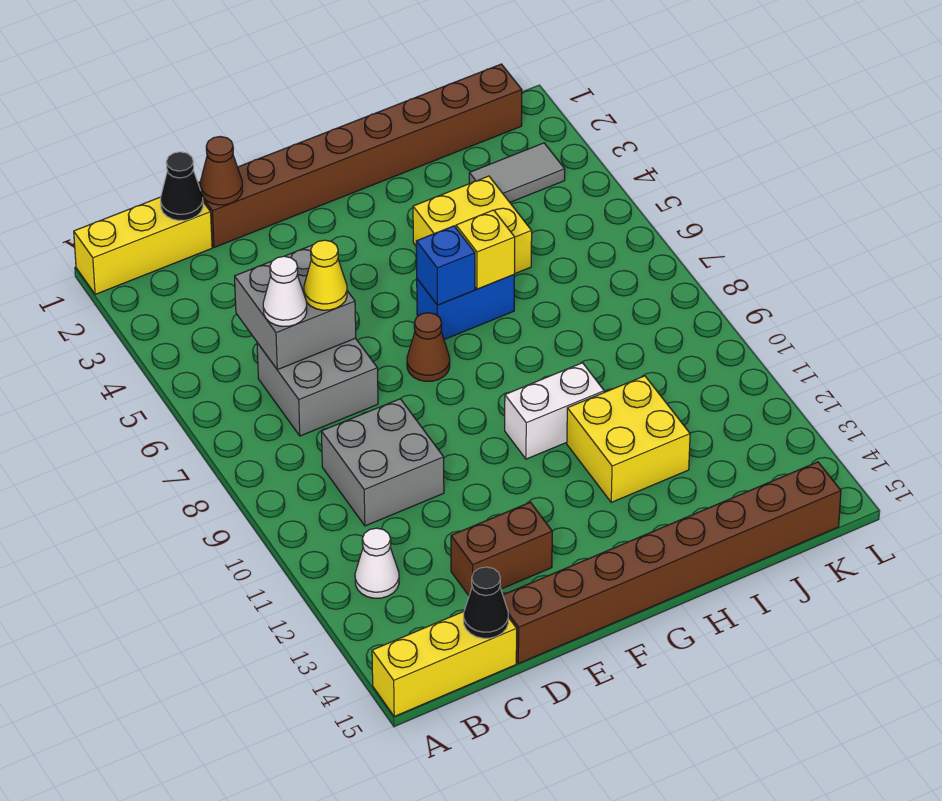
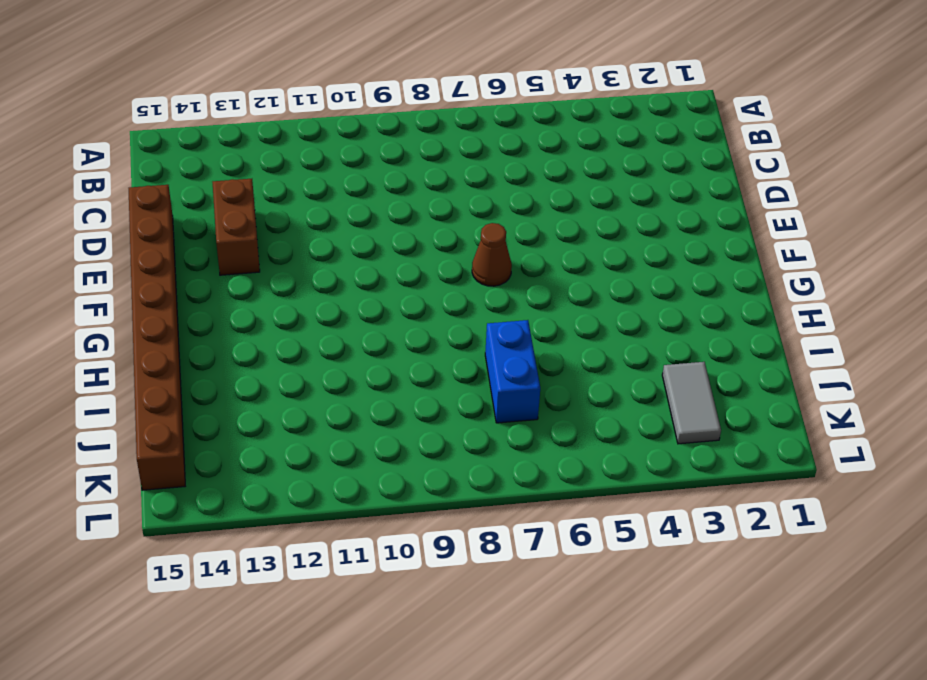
blue brick I7:J7 level 1 -> blue brick G6:H6 level 1
none -> yellow brick A1:C1 level 1
none -> yellow brick A15:C15 level 1
none -> white cone B12 level 1

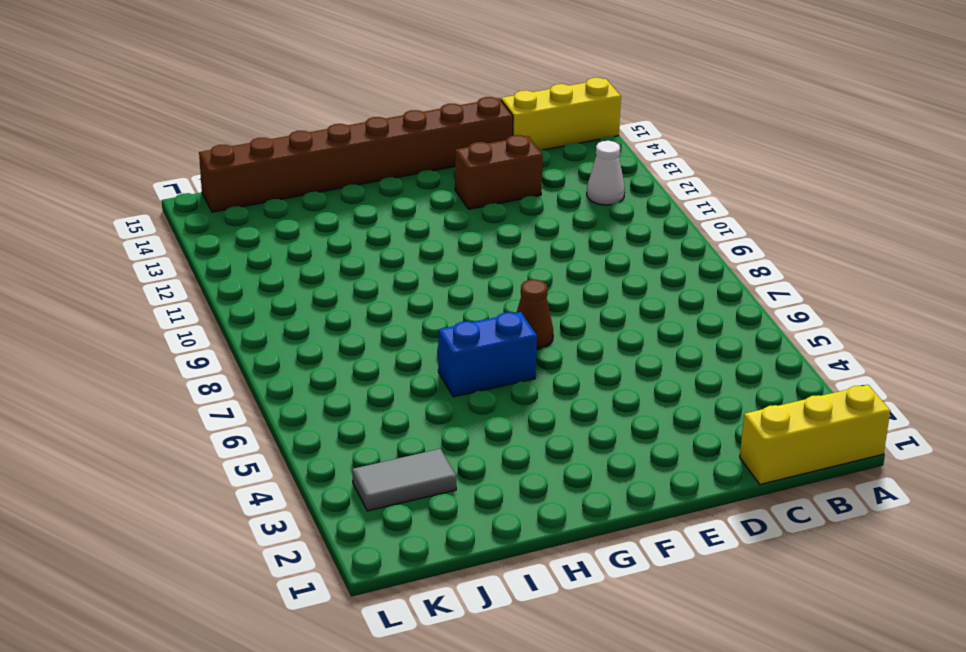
none -> grey brick C6:D7 level 1
none -> grey brick C9:D10 level 1
none -> brown brick D1:K1 level 1

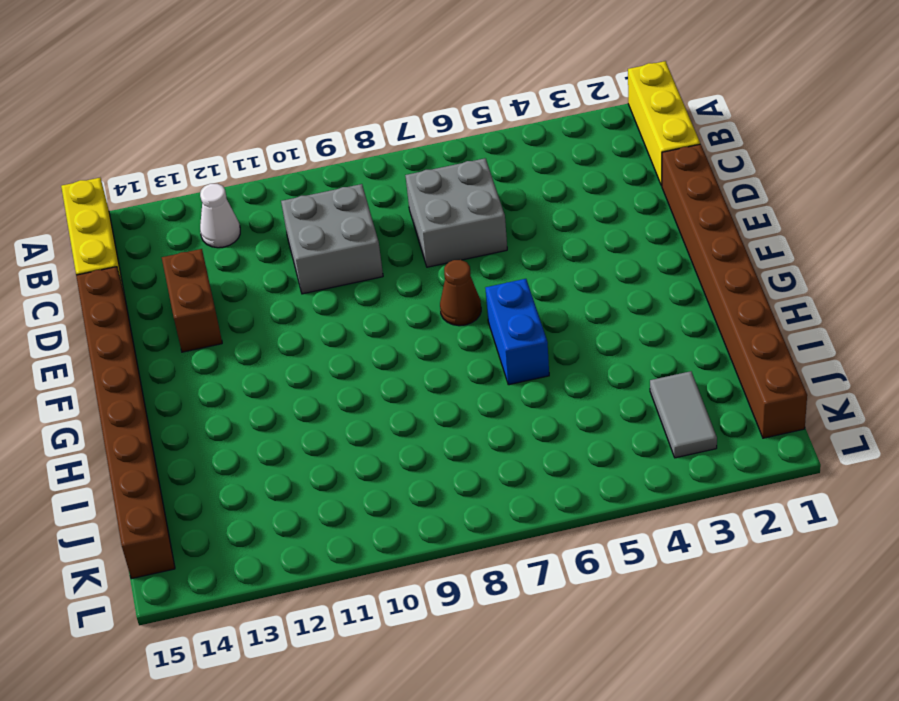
none -> white brick G10:H10 level 1
none -> yellow brick H4:I5 level 1
none -> yellow brick H11:I12 level 1

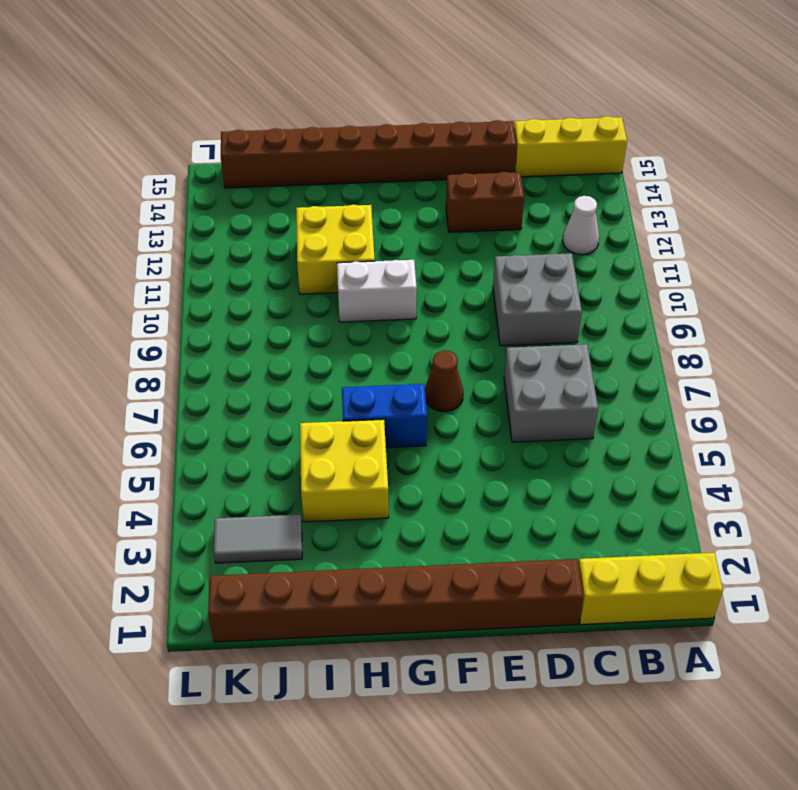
none -> black cone C1 level 2
none -> grey brick C5:D6 level 2
none -> black cone C15 level 2

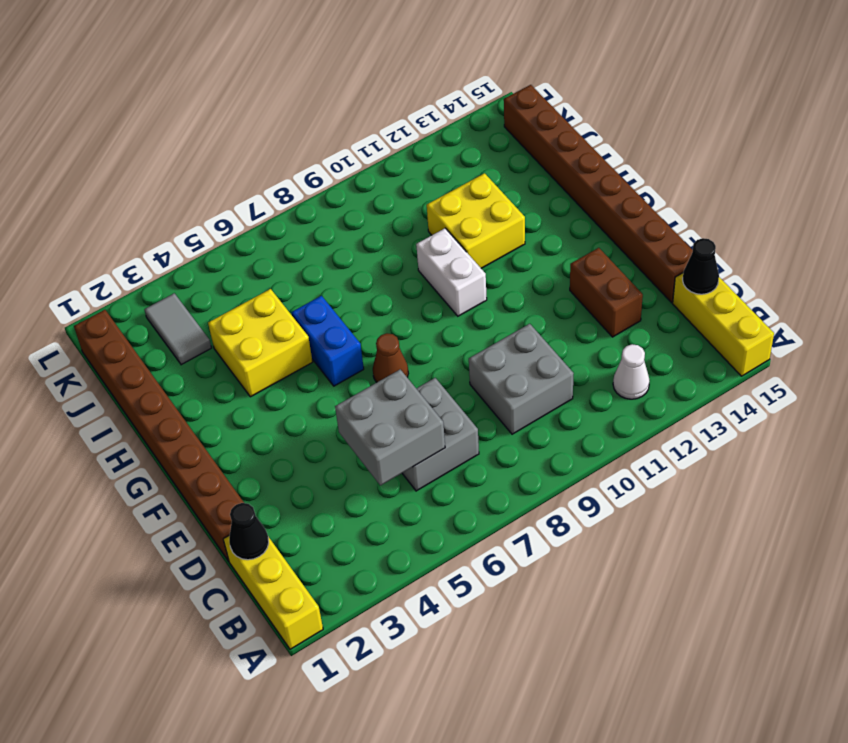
none -> brown cone D1 level 2
none -> blue brick G6 level 2
none -> yellow brick H6 level 2

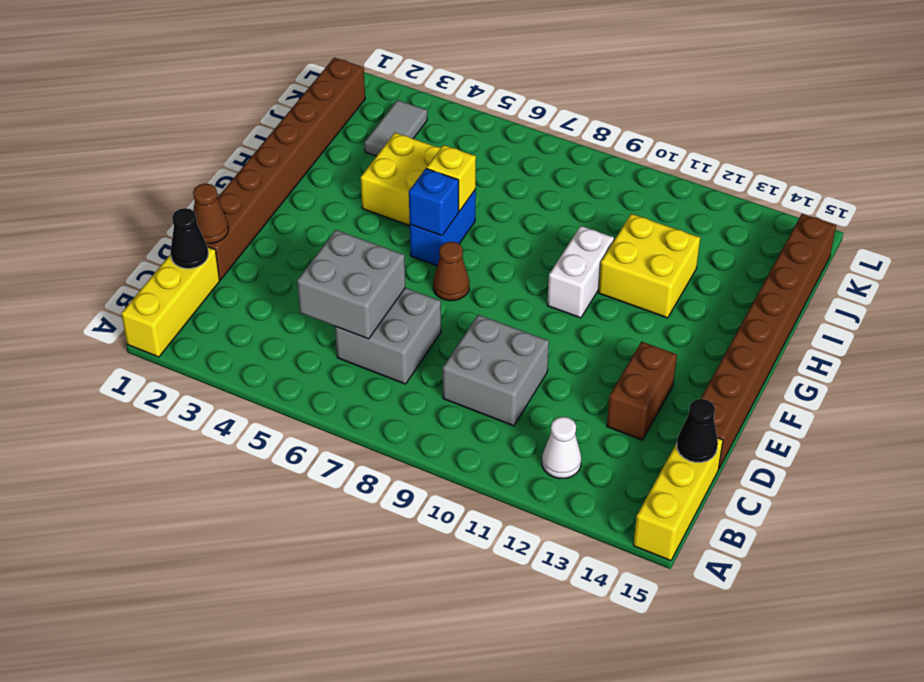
none -> white cone C6 level 3
none -> yellow cone D6 level 3

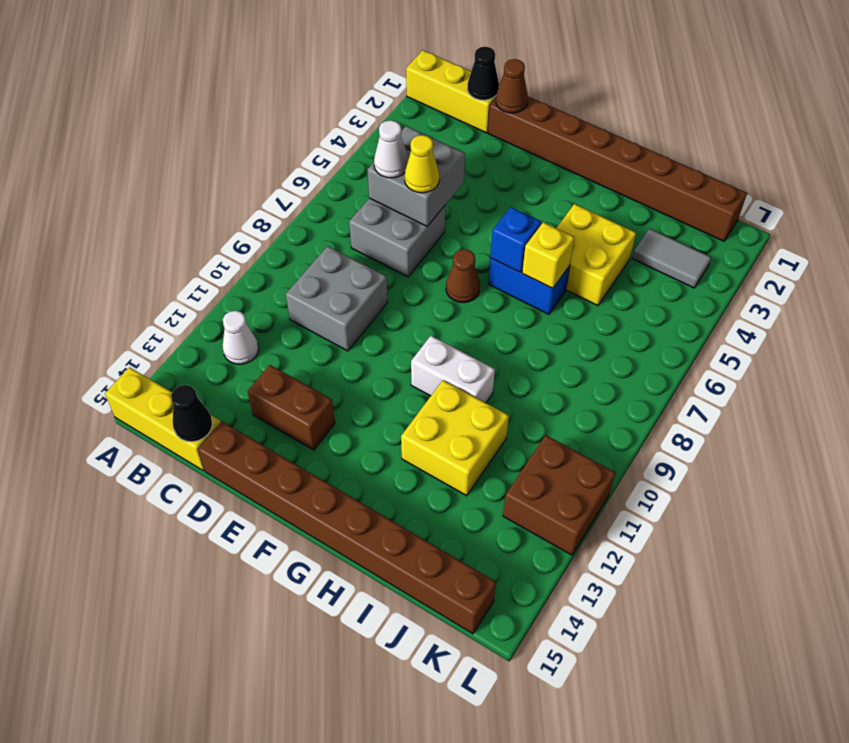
brown brick K11:L12 level 1 -> none

